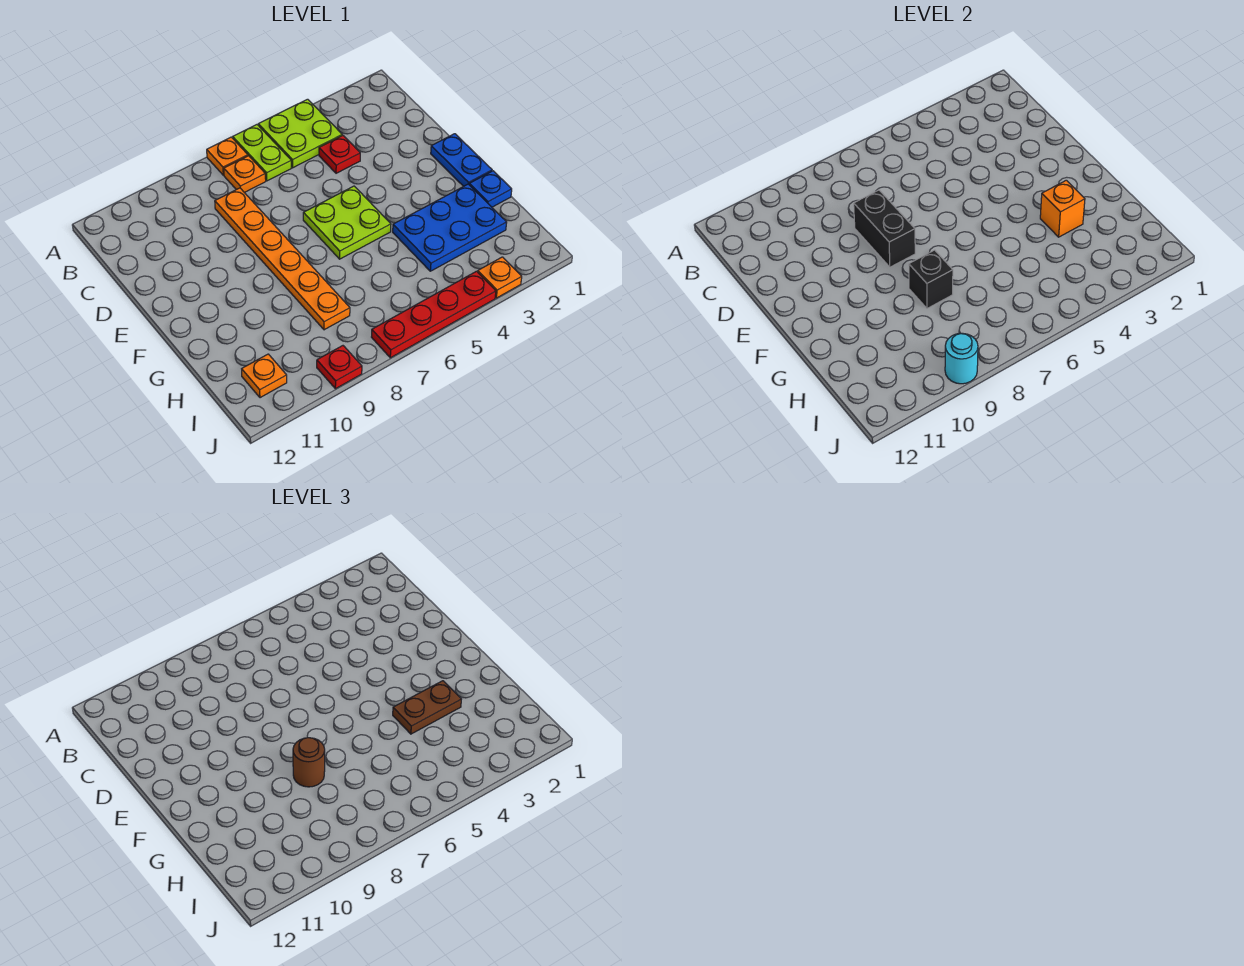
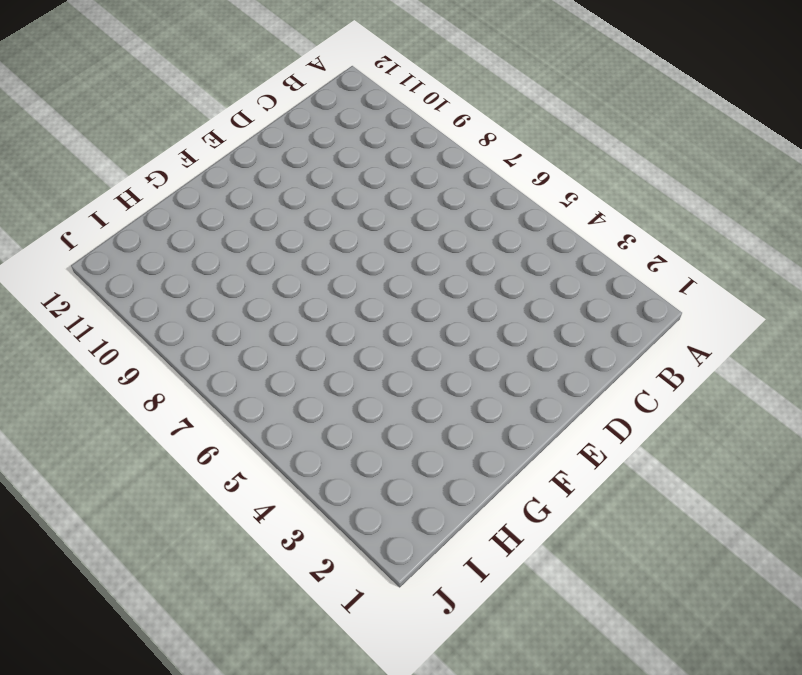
none -> lime plate A4:B5 level 1
none -> lime plate A6:B6 level 1
none -> orange plate A7 level 1

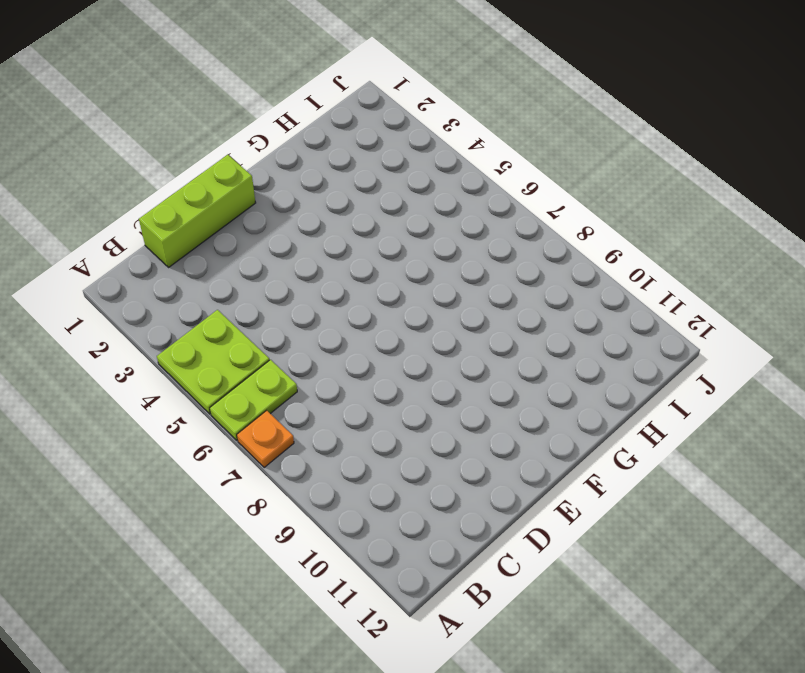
lime brick C1:E1 level 1 -> blue plate E1:F1 level 1
none -> orange plate B7 level 1
none -> red plate C4 level 1
none -> orange plate C8:H8 level 1

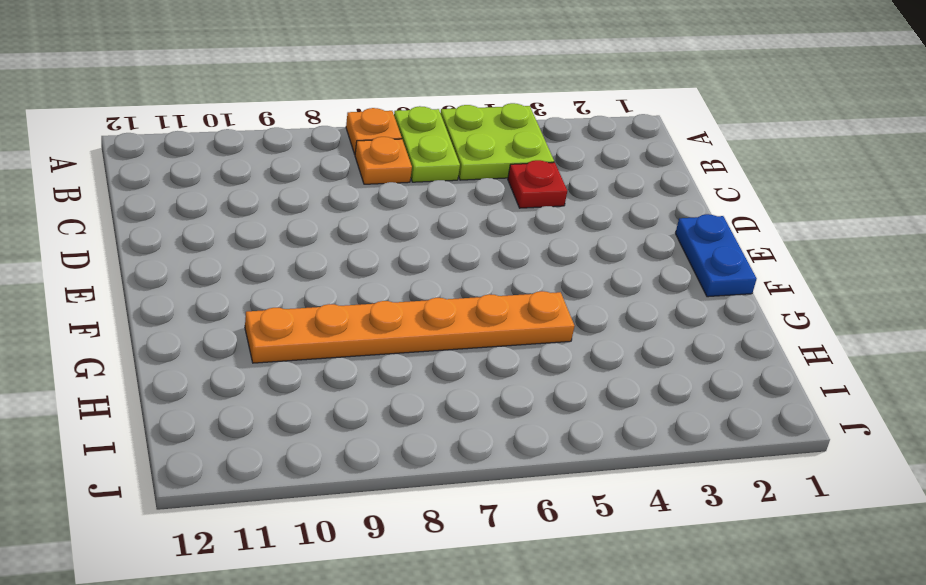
orange plate G5:G10 level 1 -> orange plate C8:H8 level 1
none -> lime plate E5:F6 level 1
none -> blue plate G1 level 1
none -> blue plate G2:H4 level 1

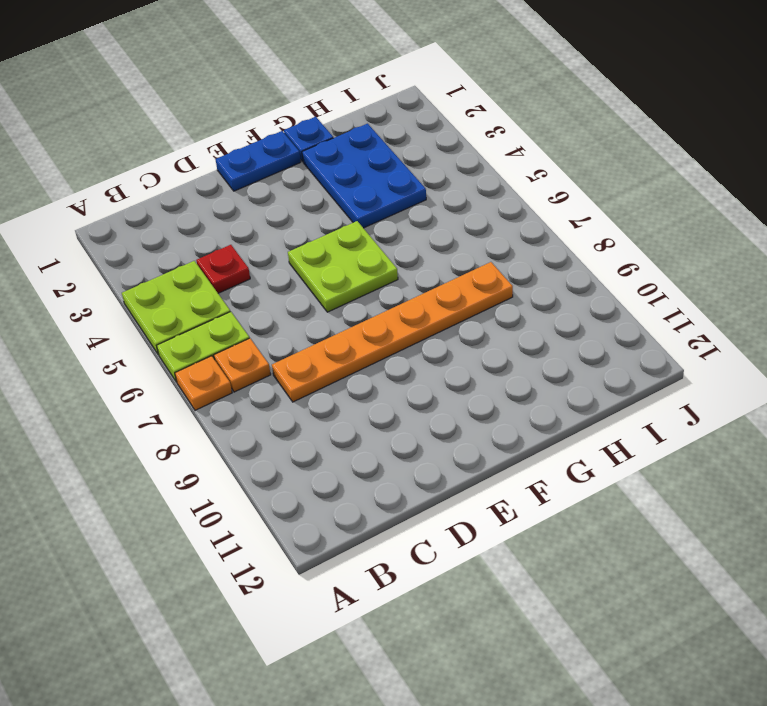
none -> orange plate I11 level 1
none -> orange plate J3 level 1
none -> red plate J4:J7 level 1

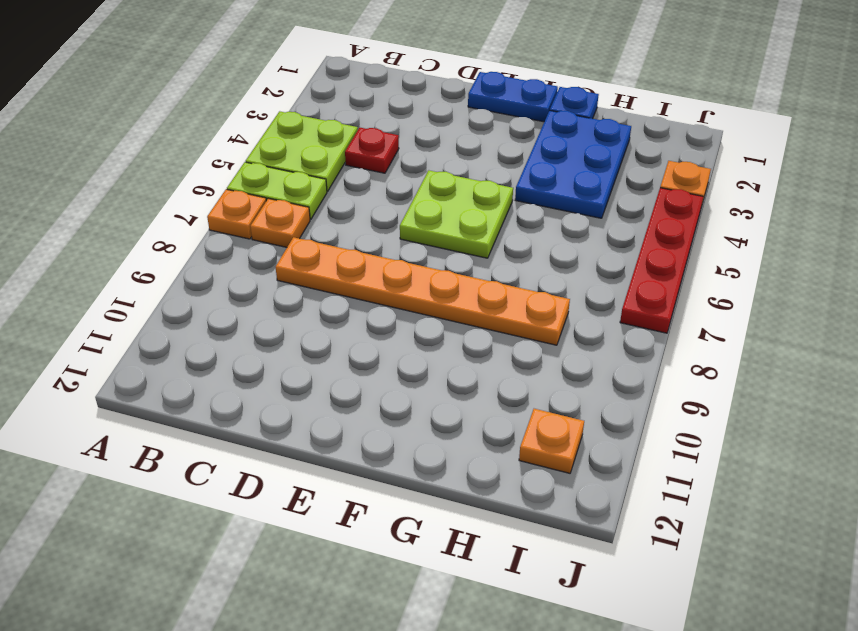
none -> red plate J9 level 1
none -> black brick D8:E8 level 2
none -> orange brick G3 level 2

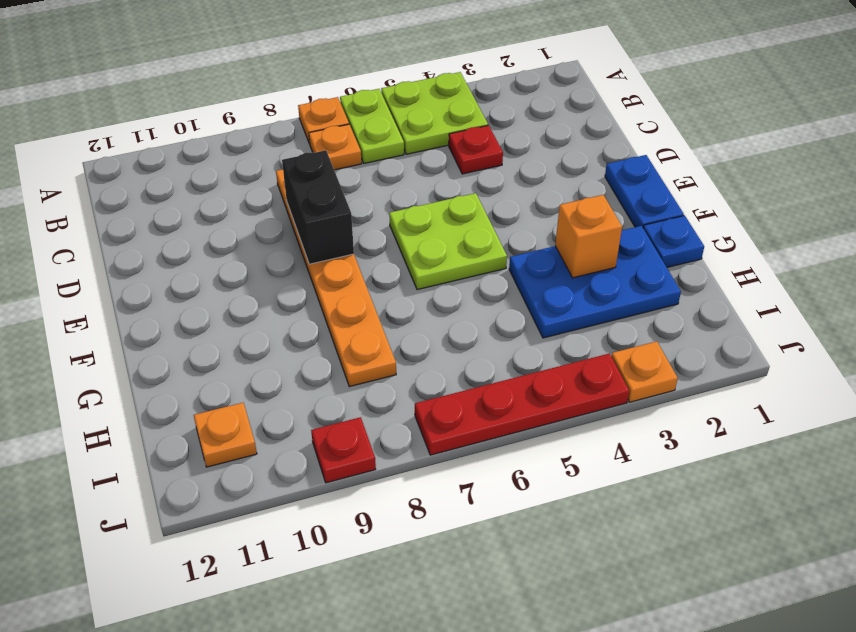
none -> black brick G8 level 2
none -> cyan round brick J9 level 2
none -> brown plate G3:G4 level 3

